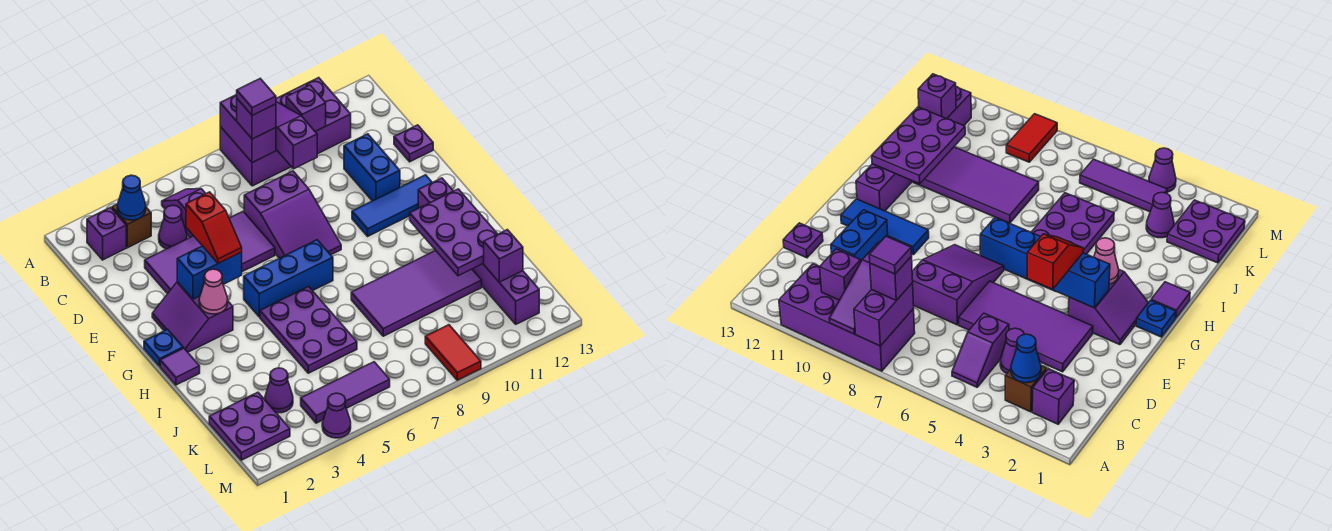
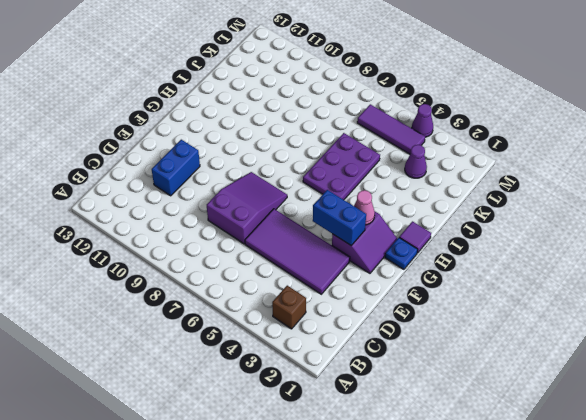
none -> purple brick A8:B11 level 1
none -> purple brick B2 level 1
none -> purple slope B5:C5 level 1 top C
none -> purple cone C4 level 1

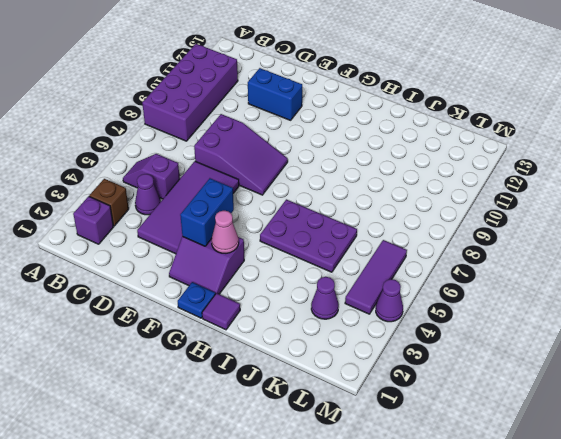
none -> purple plate D13 level 1
none -> blue tile F10:F12 level 1
none -> blue brick G5:G7 level 1
none -> purple brick G12:L12 level 1

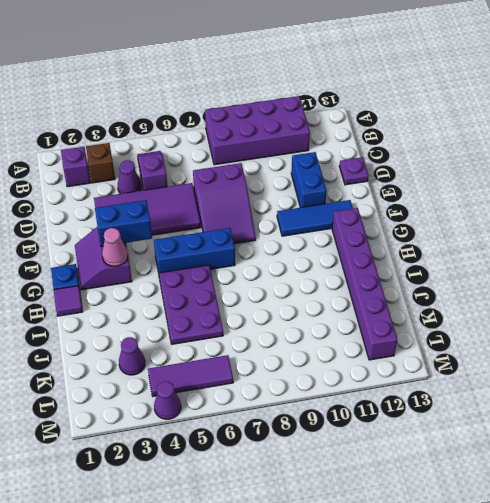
none -> purple tile I8:J11 level 1
none -> purple plate K1:L2 level 1
none -> red tile L9:M9 level 1
none -> purple brick A8:B8 level 2

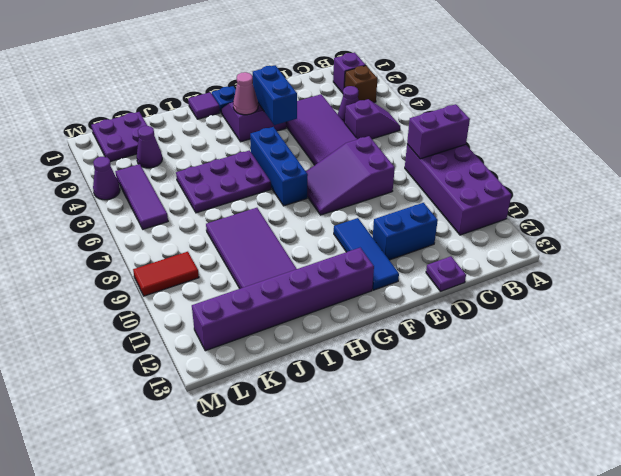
none -> purple slope A9:C9 level 2 top C
none -> blue cone B3 level 2
none -> purple brick B10 level 2
none -> purple plate H11:J12 level 2

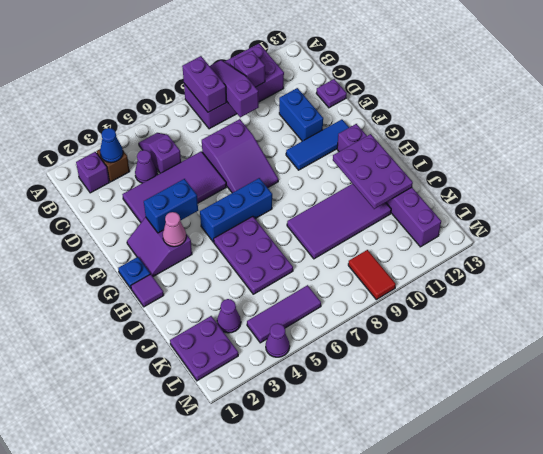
none -> purple brick K12 level 2
none -> purple brick B8 level 3
none -> red slope E4:F4 level 3 top E
none -> purple tile B8 level 4

